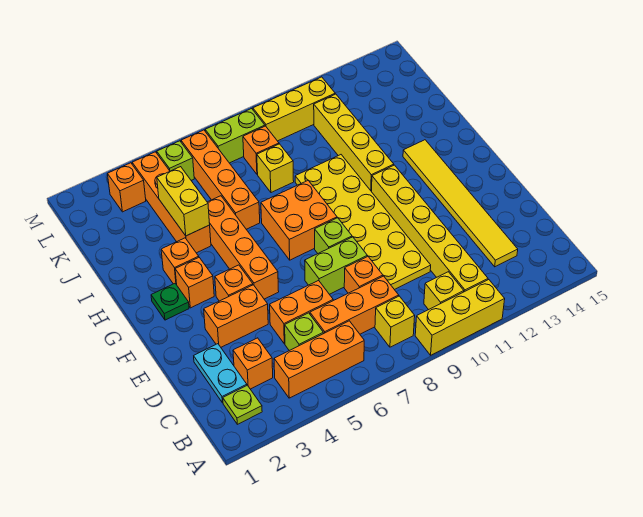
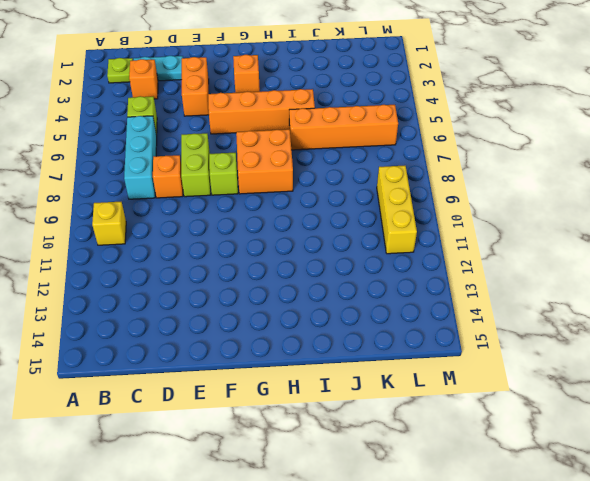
cyan brick C6:C8 level 1 -> orange brick C6:C8 level 1
none -> yellow brick A9:A11 level 1
none -> orange brick B4:B6 level 1
none -> yellow brick B8 level 1
none -> yellow brick B11:G11 level 1

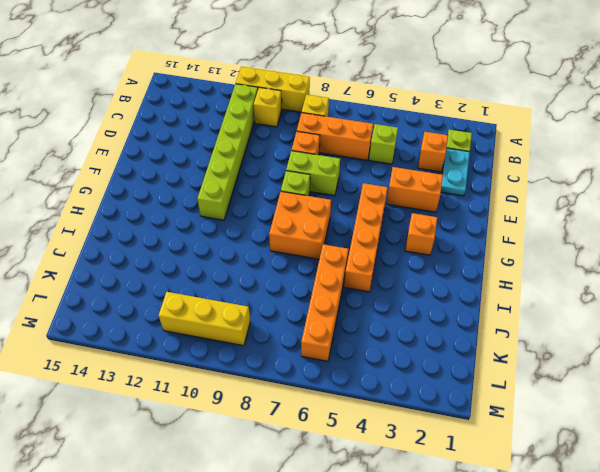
lime brick B11:G11 level 1 -> yellow brick B11:G11 level 1
none -> orange brick B4:B6 level 1
none -> yellow tile C13:H13 level 1
none -> orange brick D5:D6 level 1
none -> yellow plate D9:I10 level 1

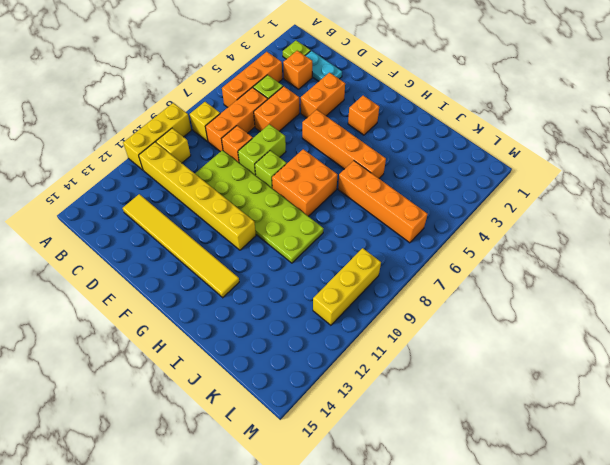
lime plate D9:I10 level 1 -> yellow plate D9:I10 level 1
none -> orange brick F4 level 1
none -> green plate G2 level 1
none -> orange brick H3 level 1
none -> yellow brick H11:K11 level 1

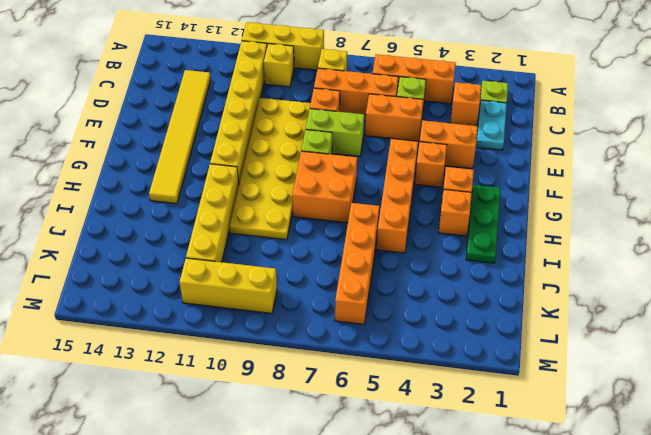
green plate G2:I2 level 1 -> green plate G2 level 1
none -> orange brick I4:L4 level 1
none -> yellow brick J8 level 1
none -> orange brick K8 level 1
none -> orange brick L3 level 1

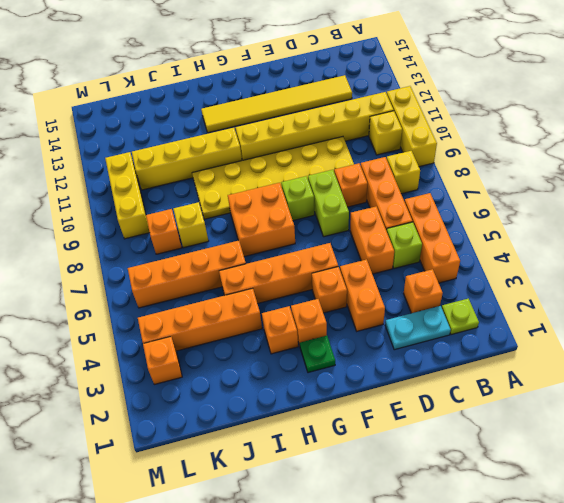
none -> lime brick L5 level 1
none -> lime brick L7:L8 level 1
none -> yellow brick I4:J4 level 2

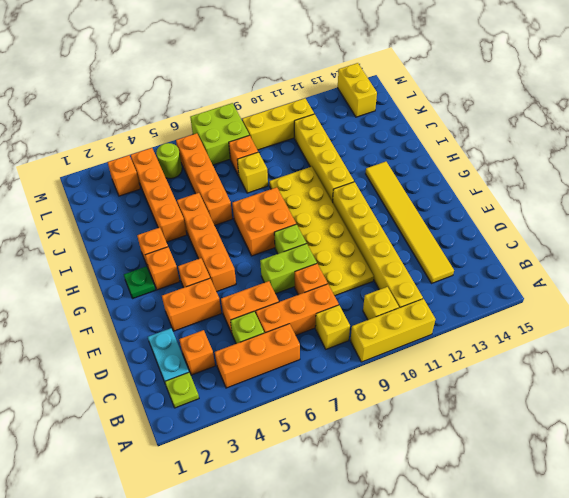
lime round brick L5 level 1 -> lime brick L5 level 1
lime brick L7:M8 level 1 -> lime brick L7:L8 level 1
yellow brick L14:M14 level 1 -> yellow brick I4:J4 level 2

